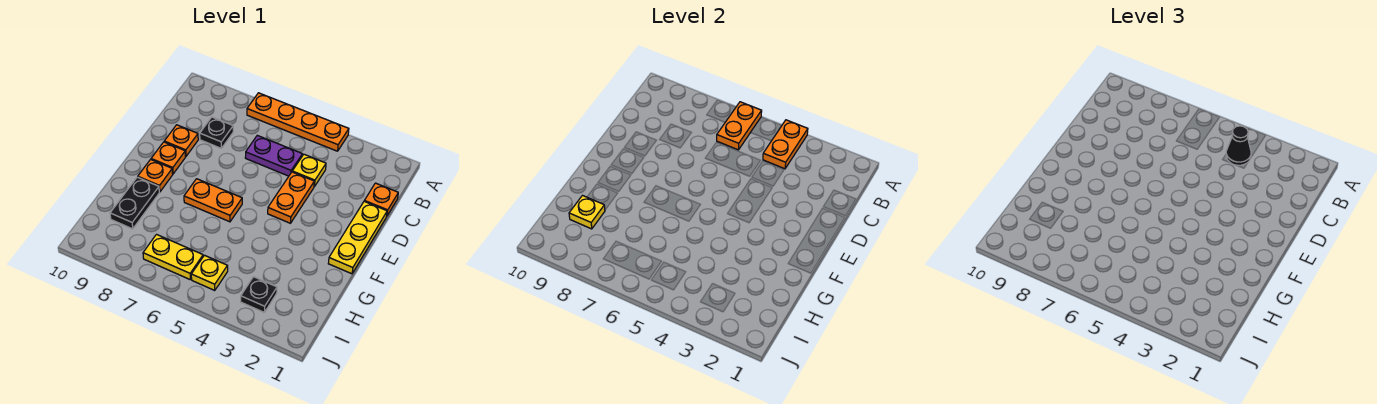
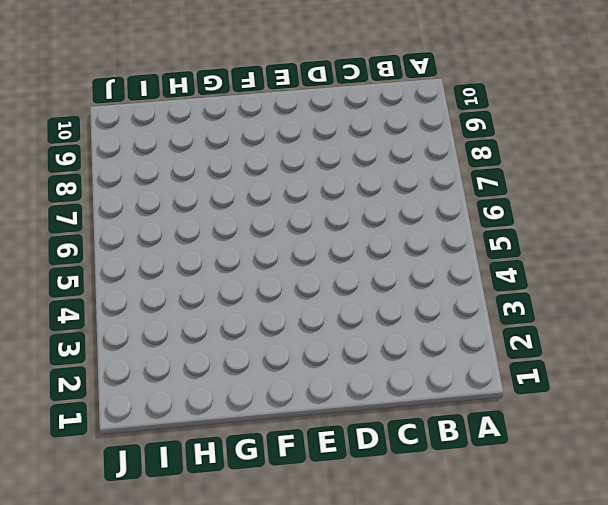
none -> orange plate A4:A7 level 1
none -> orange plate C1 level 1
none -> yellow plate C4 level 1

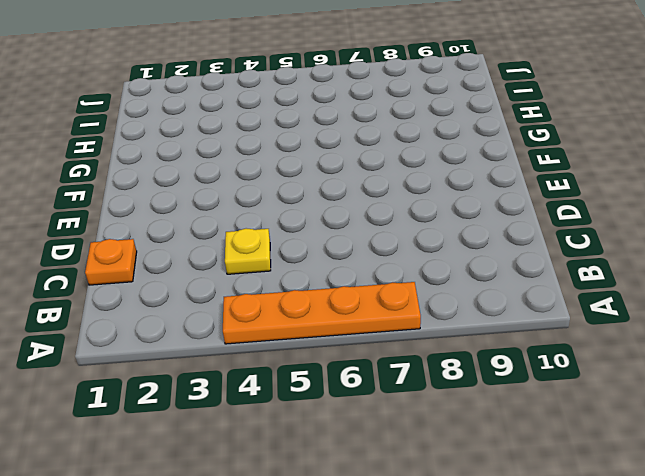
none -> purple plate C5:C6 level 1
none -> black plate C8 level 1
none -> yellow plate D1:F1 level 1

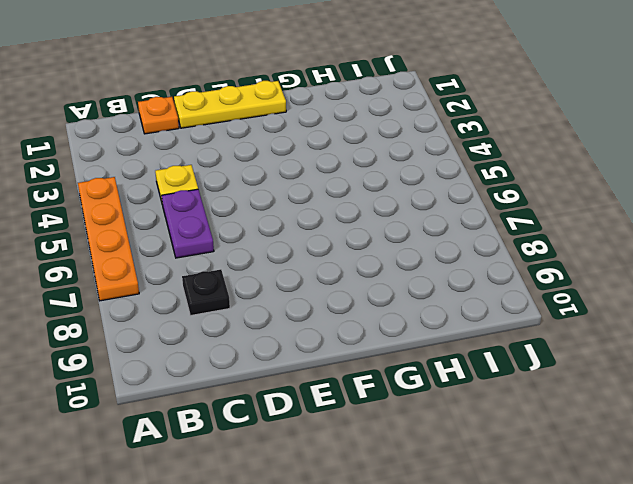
none -> orange plate D4:E4 level 1
none -> orange plate D9 level 1
none -> orange plate E9 level 1

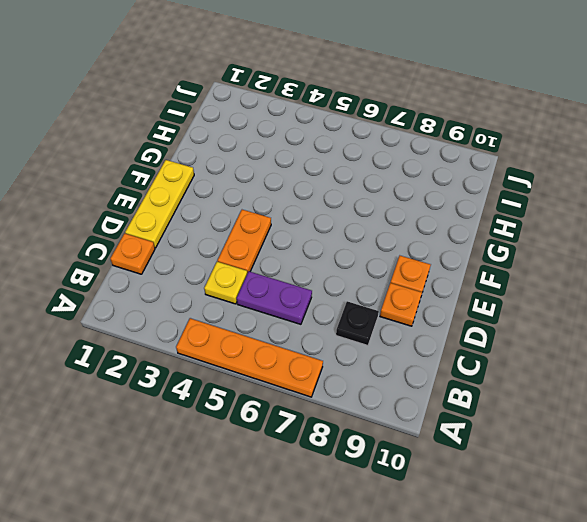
none -> orange plate F6:F7 level 1
none -> orange plate F9 level 1
none -> black plate G9:H9 level 1

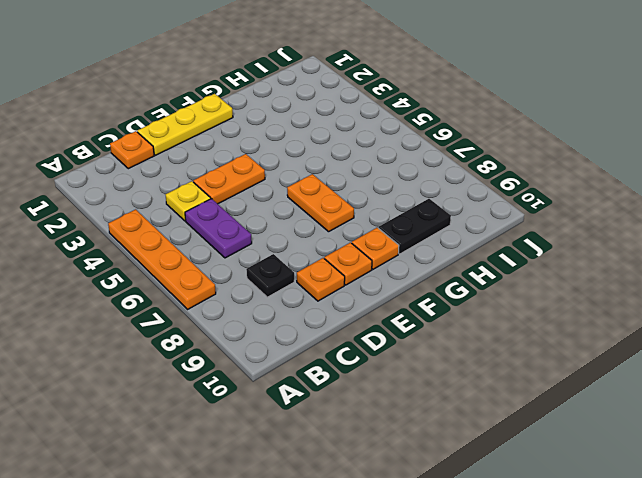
none -> black plate I3 level 1
none -> yellow plate I5 level 1
none -> yellow plate I6:I7 level 1

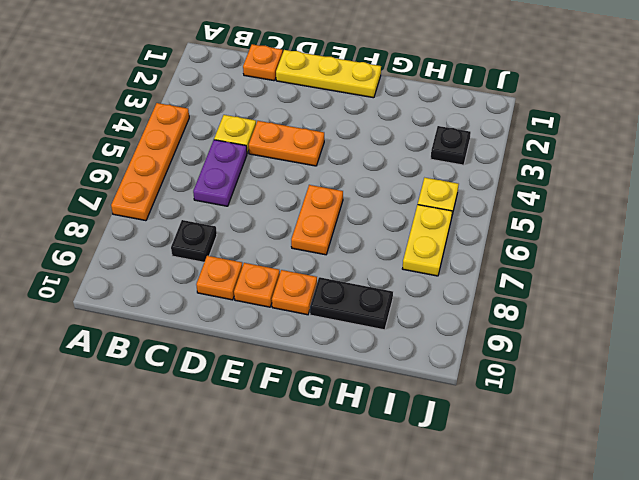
none -> orange plate A4:B4 level 2
none -> orange plate A6:B6 level 2
none -> yellow plate H9 level 2

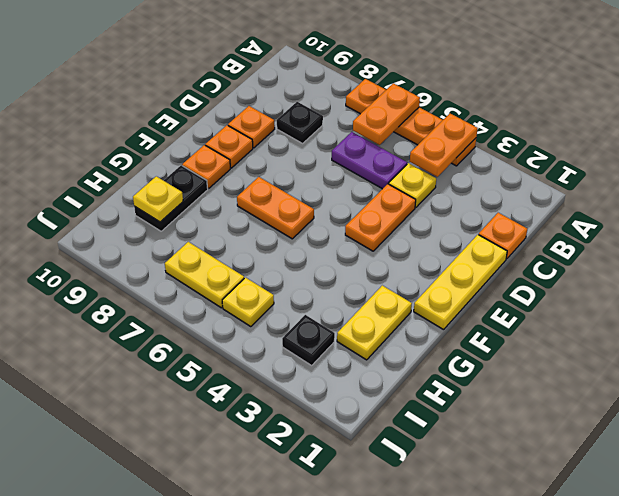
yellow plate G2:H2 level 1 -> none
none -> black cone B4 level 3

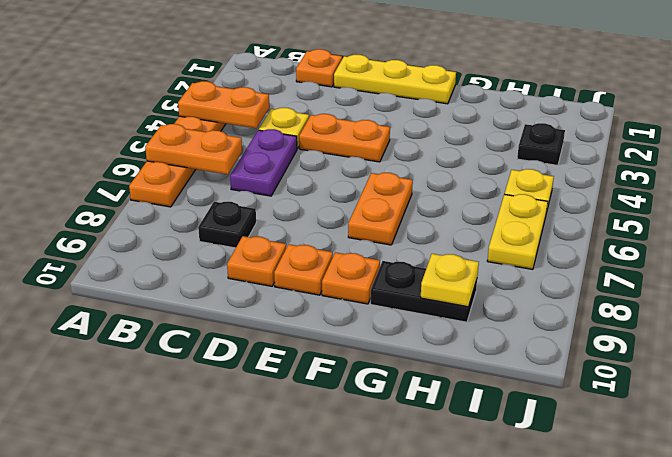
none -> black cone B4 level 3

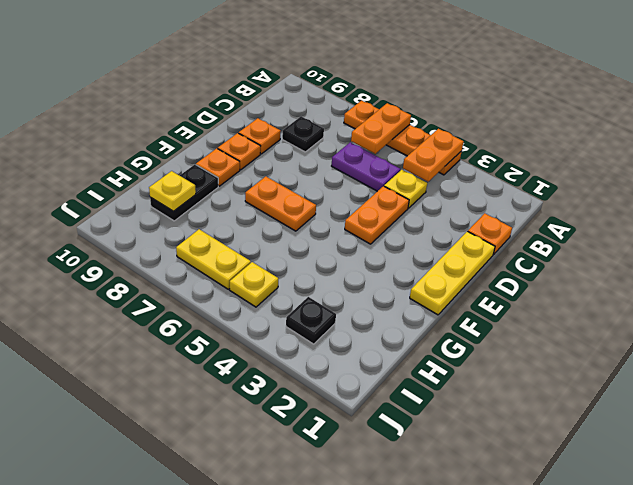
none -> black cone B4 level 3

